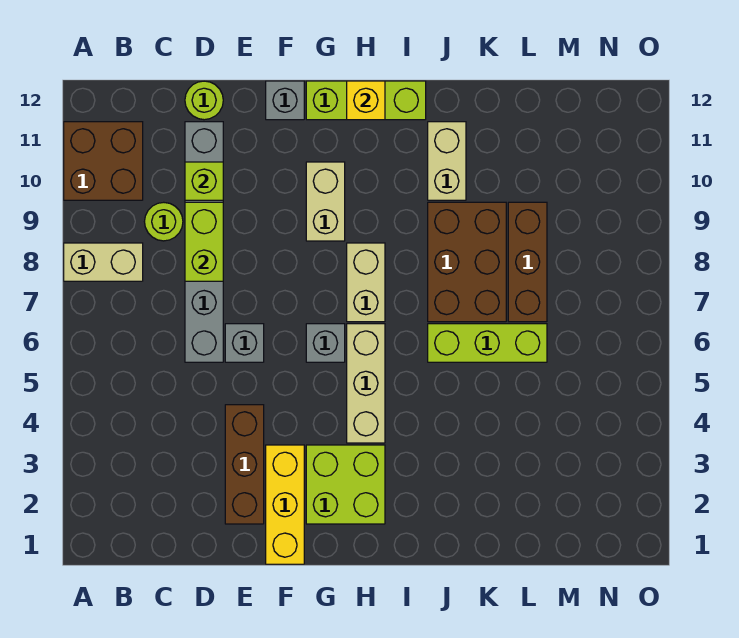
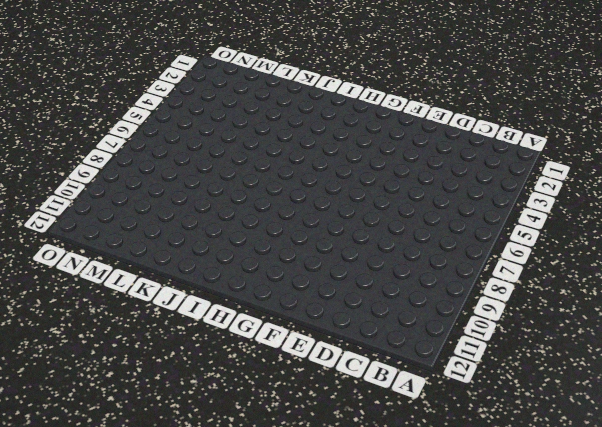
none -> tan brick A8:B8 level 1
none -> brown brick A10:B11 level 1
none -> lime round brick C9 level 1

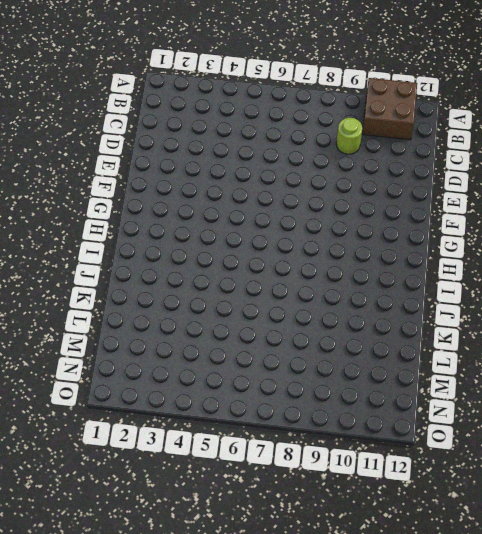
none -> tan brick A8:B8 level 1
none -> grey brick D6:D11 level 1
none -> lime round brick D12 level 1

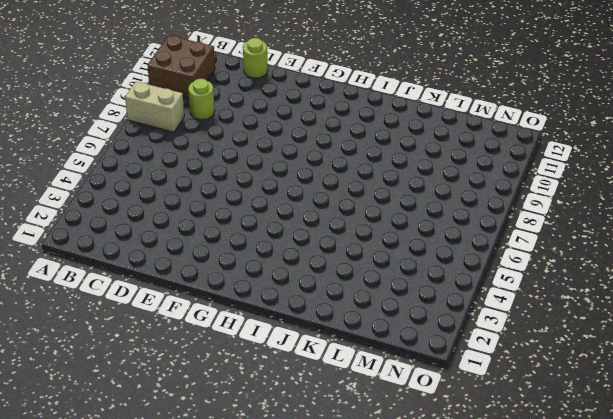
none -> grey brick D6:D11 level 1
none -> brown brick E2:E4 level 1
none -> grey brick E6 level 1

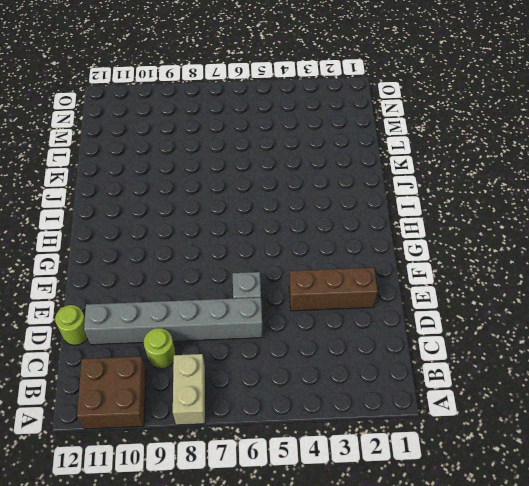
none -> yellow brick F1:F3 level 1
none -> grey brick F12 level 1
none -> lime brick G2:H3 level 1

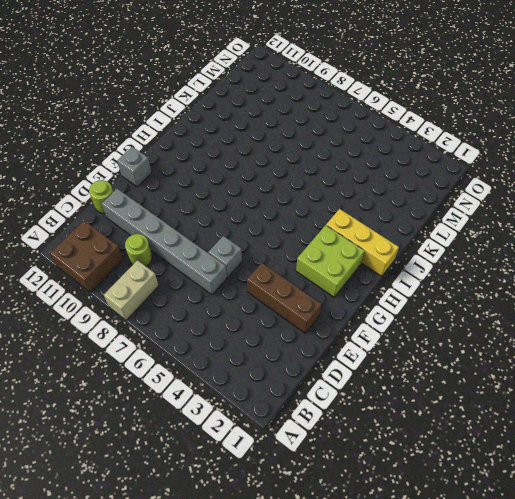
yellow brick I1:I3 level 1 -> yellow brick F1:F3 level 1
none -> grey brick G6 level 1
none -> tan brick G9:G10 level 1
none -> lime brick G12:I12 level 1

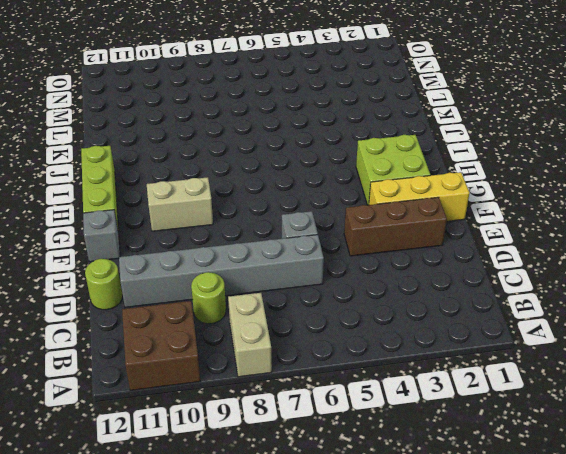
none -> grey brick G6 level 1
none -> tan brick H4:H6 level 1
none -> tan brick H7:H8 level 1

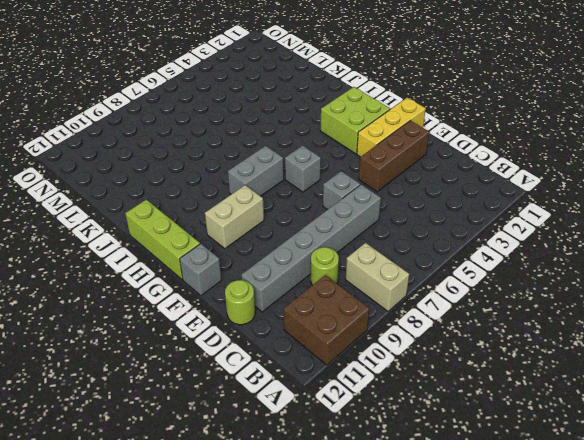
grey brick H7:H8 level 1 -> tan brick H7:H8 level 1
none -> tan brick H4:H6 level 1
none -> lime brick J6:L6 level 1
none -> brown brick J7:K9 level 1

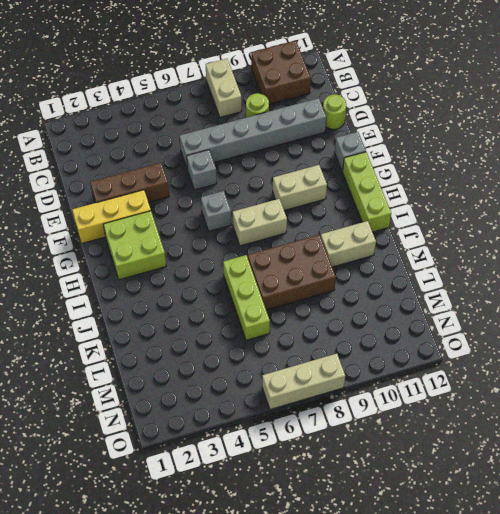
tan brick O6:O8 level 1 -> tan brick H4:H6 level 1
none -> brown brick L7:L9 level 1
none -> lime brick D8:D9 level 2
none -> lime brick D10 level 2

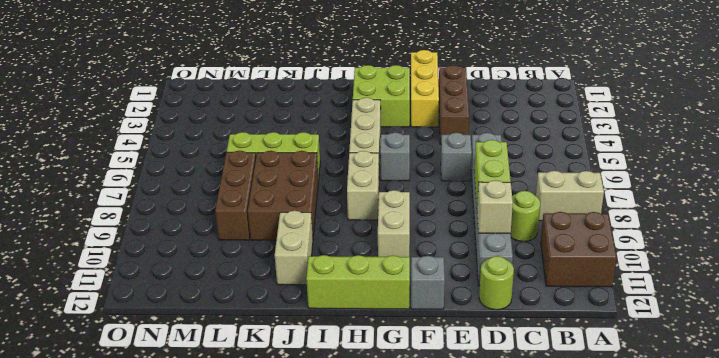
tan brick D10 level 2 -> lime brick D10 level 2
none -> yellow brick H12 level 2

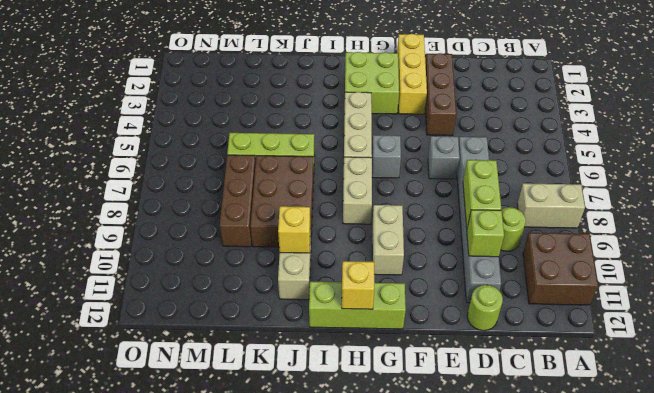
yellow brick J10 level 2 -> none
none -> grey brick F12 level 1

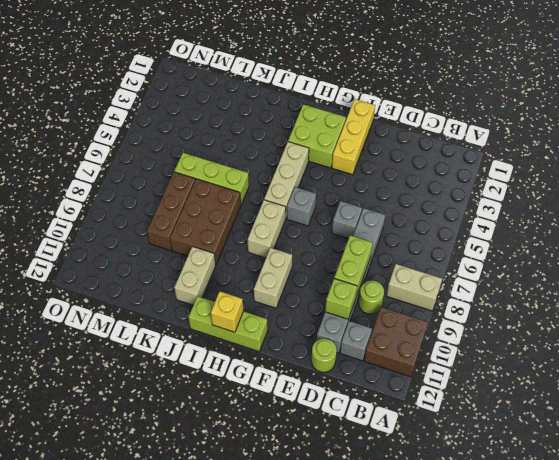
grey brick C11 level 1 -> grey brick F12 level 1
none -> brown brick E2:E4 level 1

